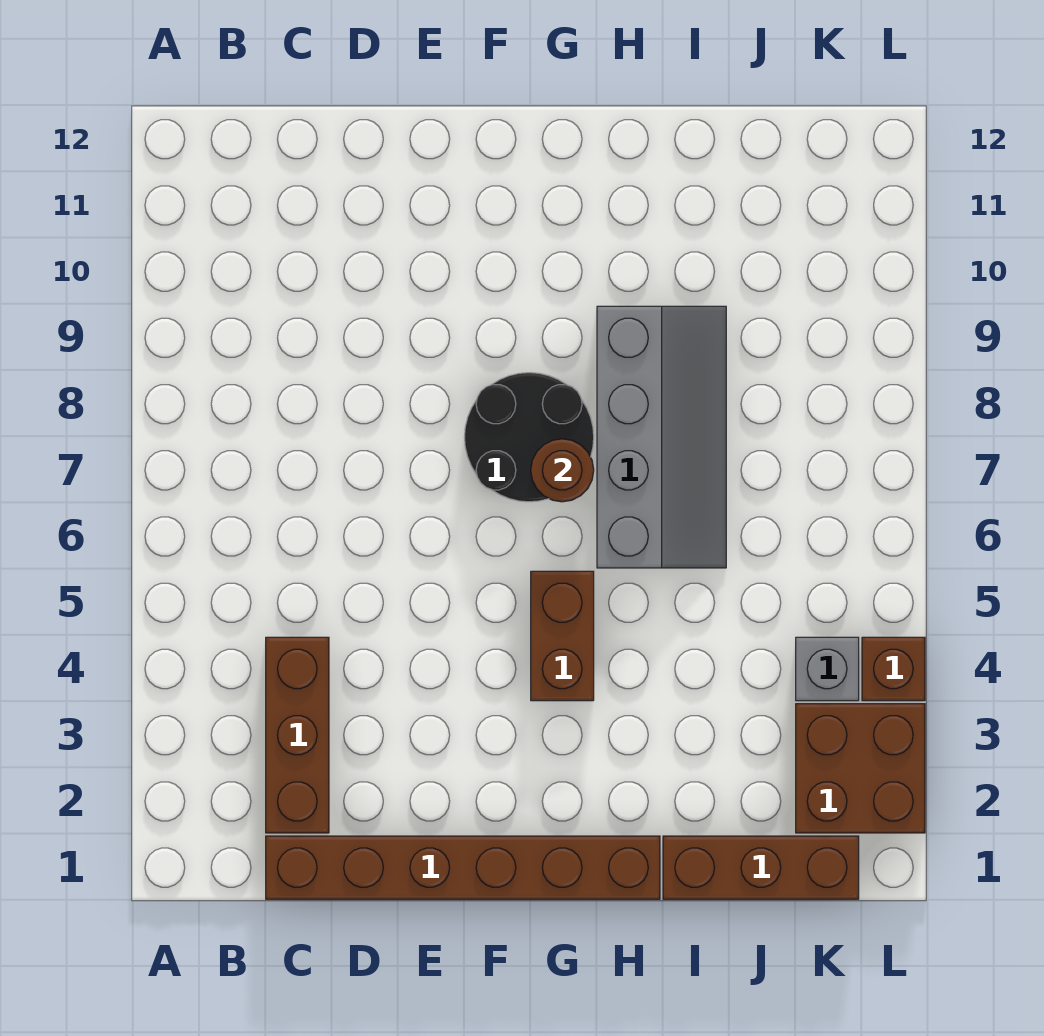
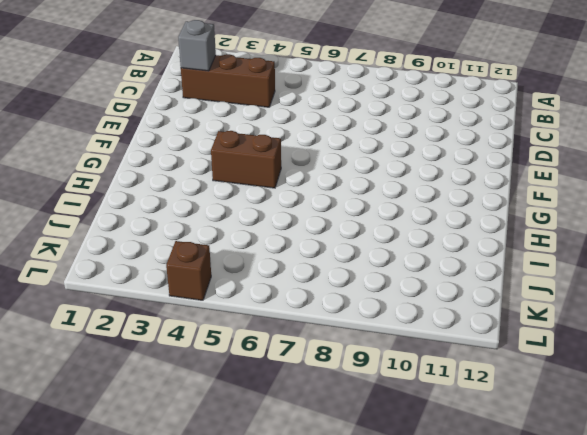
grey brick C2 level 2 -> grey brick K4 level 1
none -> brown brick C1:H1 level 1
none -> black round brick F7:G8 level 1

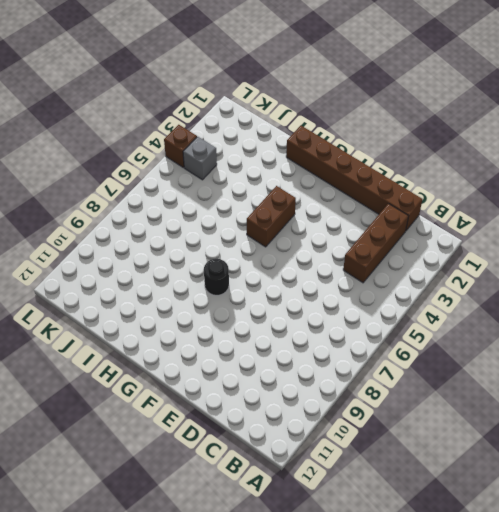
black round brick G8 level 1 -> black round brick F7:G8 level 1
none -> grey slope H6:I9 level 1 top H
none -> brown brick I1:K1 level 1

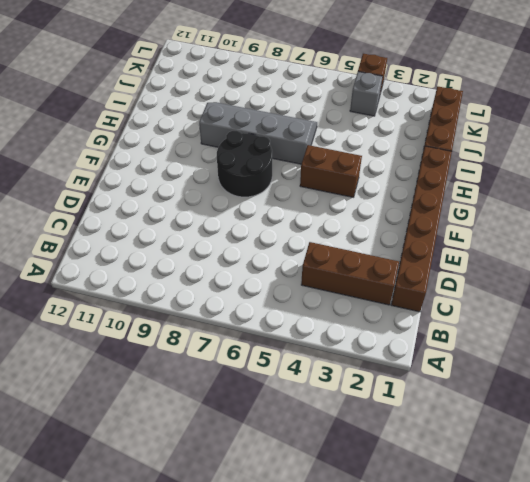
none -> brown brick K2:L3 level 1
none -> brown round brick G7 level 2

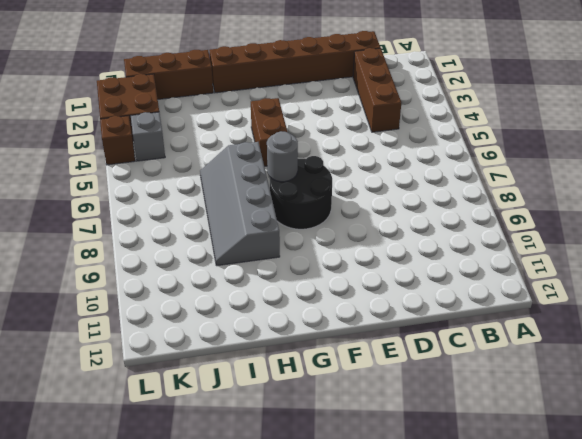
grey round brick G7 level 2 -> brown round brick G7 level 2

